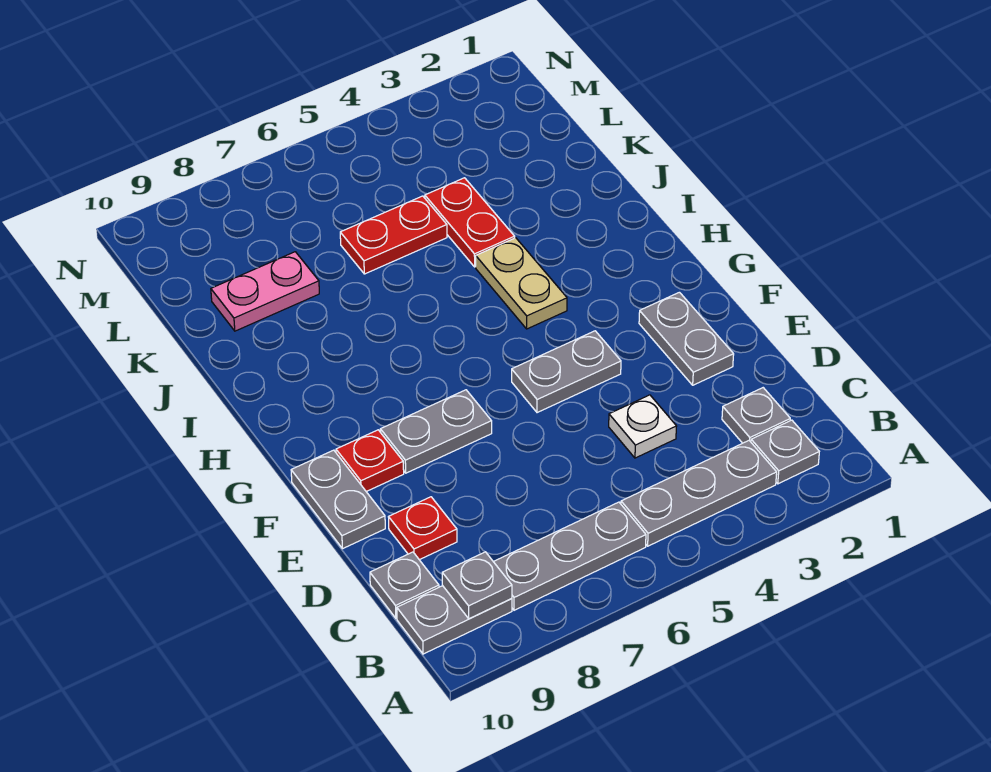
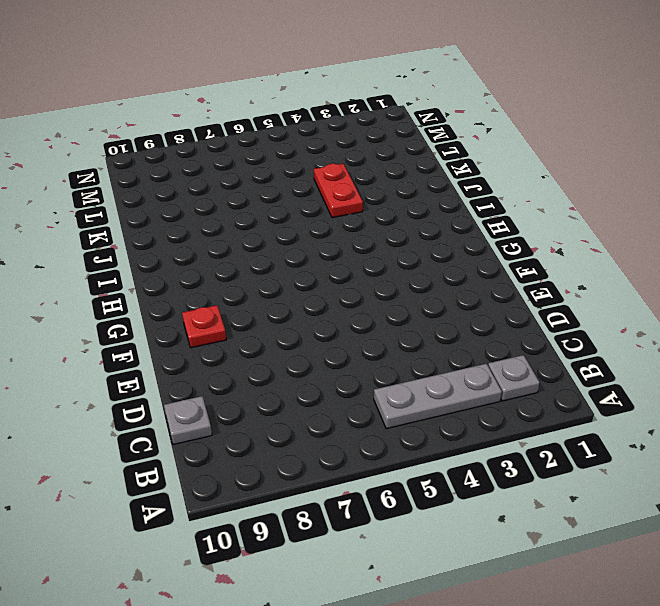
none -> grey plate B6:B8 level 1
none -> grey plate B9:B10 level 1
none -> grey plate C2 level 1

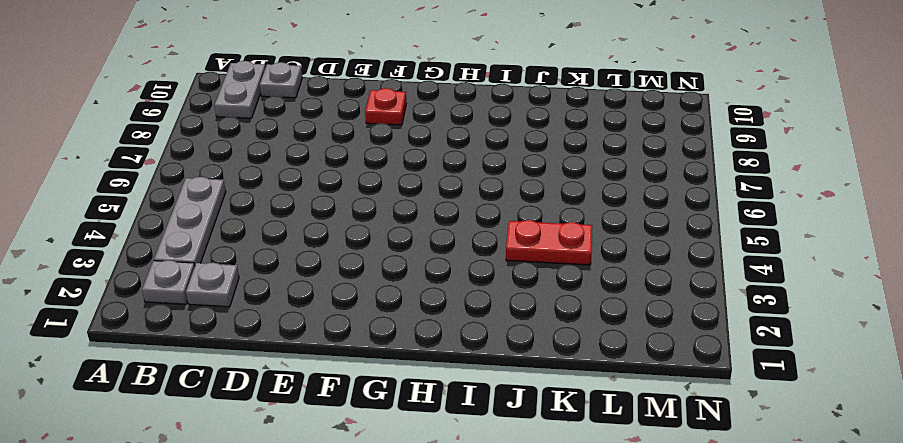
none -> grey plate B6:B8 level 1
none -> white plate D4 level 1
none -> red plate D9 level 1

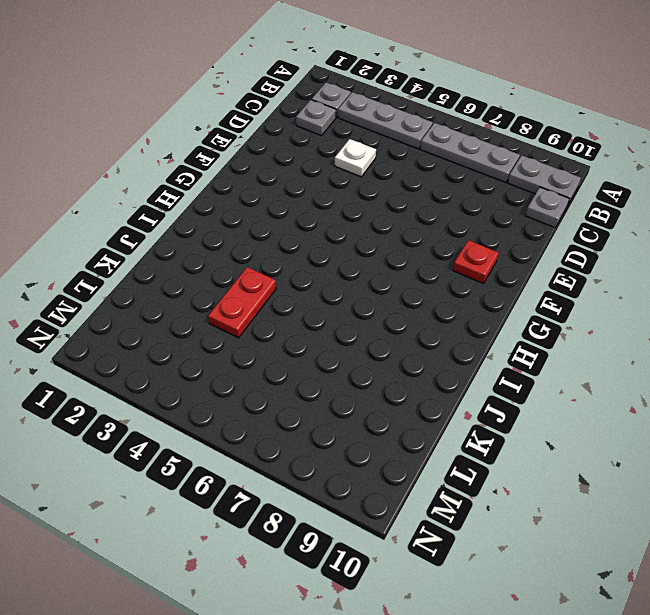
none -> red plate D9 level 1
none -> grey plate E2:F2 level 1
none -> grey plate E10:F10 level 1

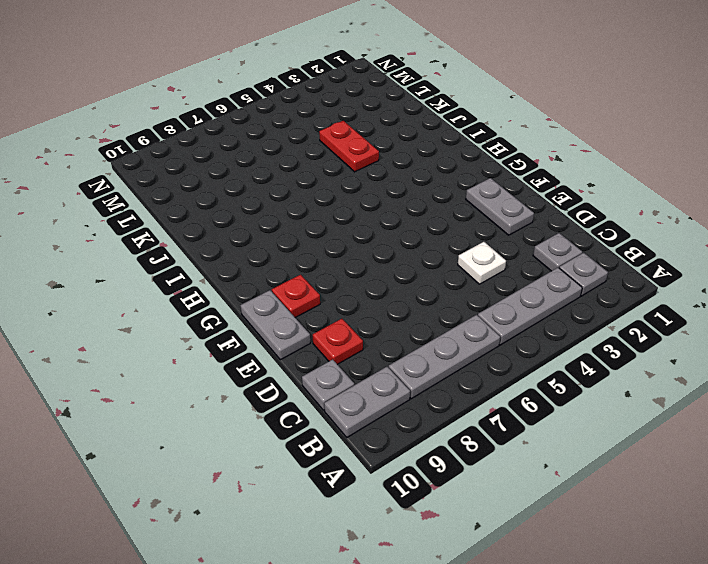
none -> grey plate F4:F5 level 1
none -> grey plate F7:F8 level 1
none -> tan plate H4:I4 level 1

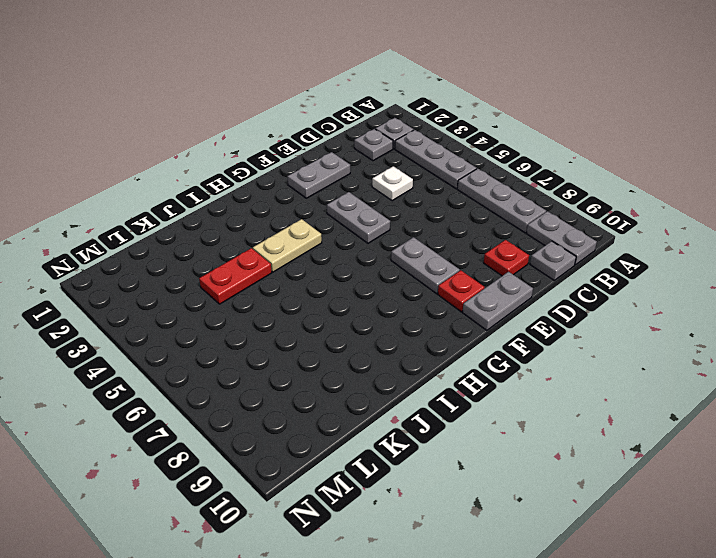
none -> red plate K5:K6 level 1
none -> pink plate K8:K9 level 1
none -> grey plate B9 level 2

